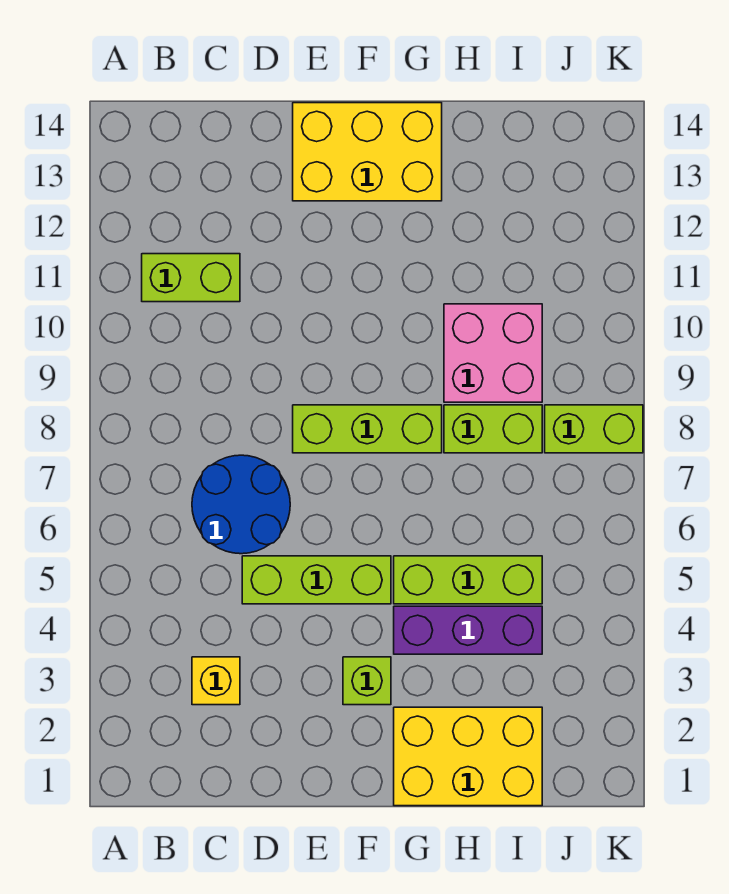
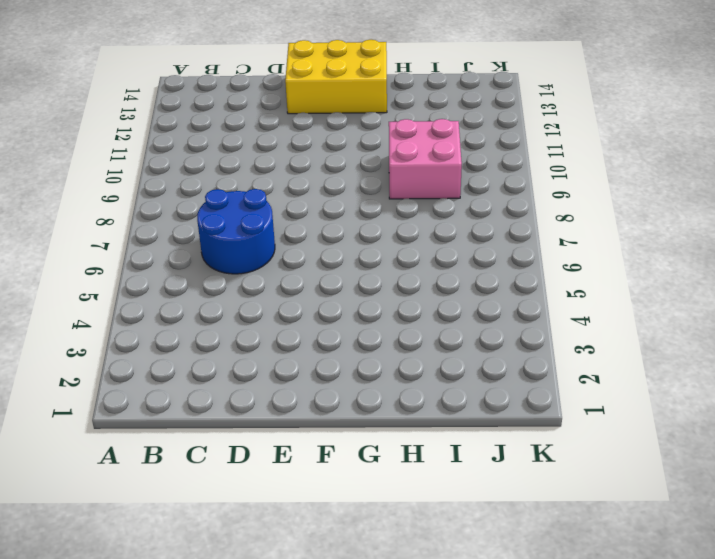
none -> lime brick B11:C11 level 1
none -> yellow brick C3 level 1
none -> lime brick D5:F5 level 1

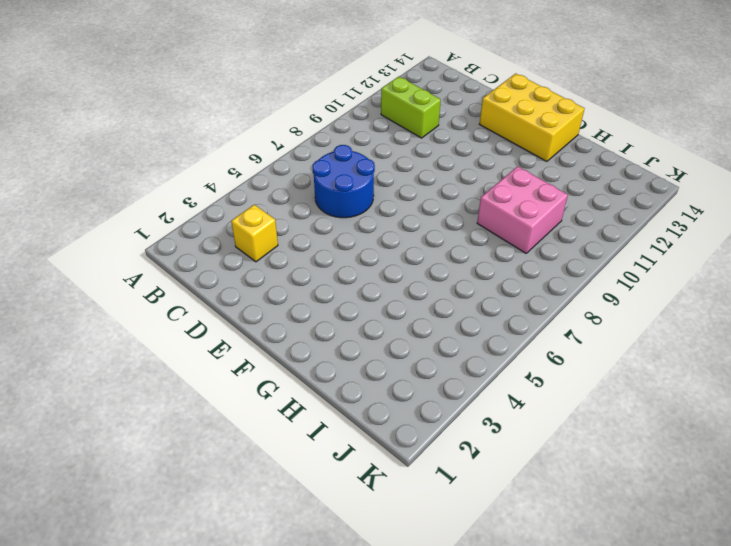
none -> lime brick D5:F5 level 1
none -> lime brick E8:G8 level 1
none -> lime brick F3 level 1

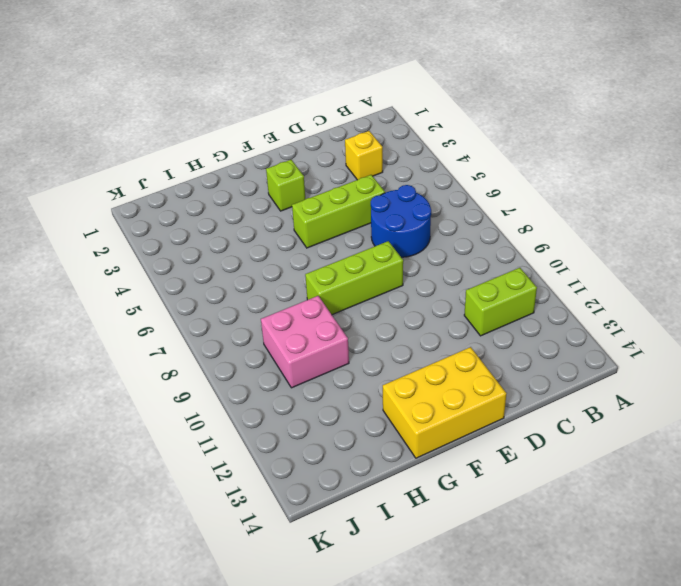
none -> yellow brick G1:I2 level 1
none -> purple brick G4:I4 level 1
none -> lime brick G5:I5 level 1

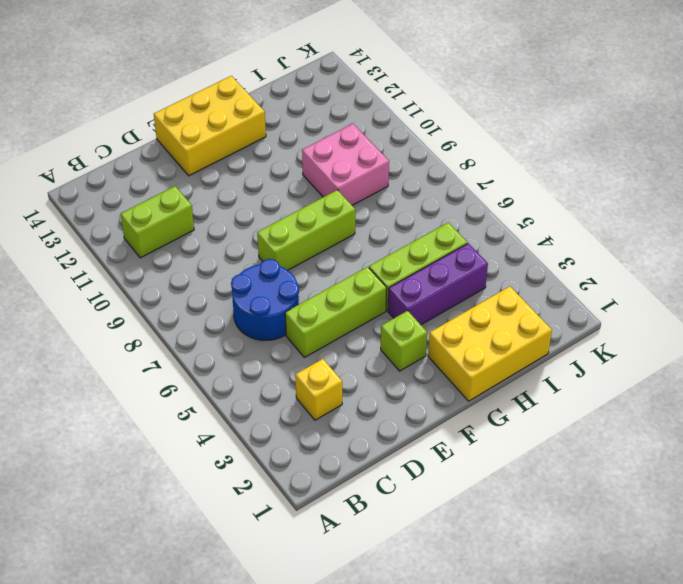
none -> lime brick H8:I8 level 1
none -> lime brick J8:K8 level 1

